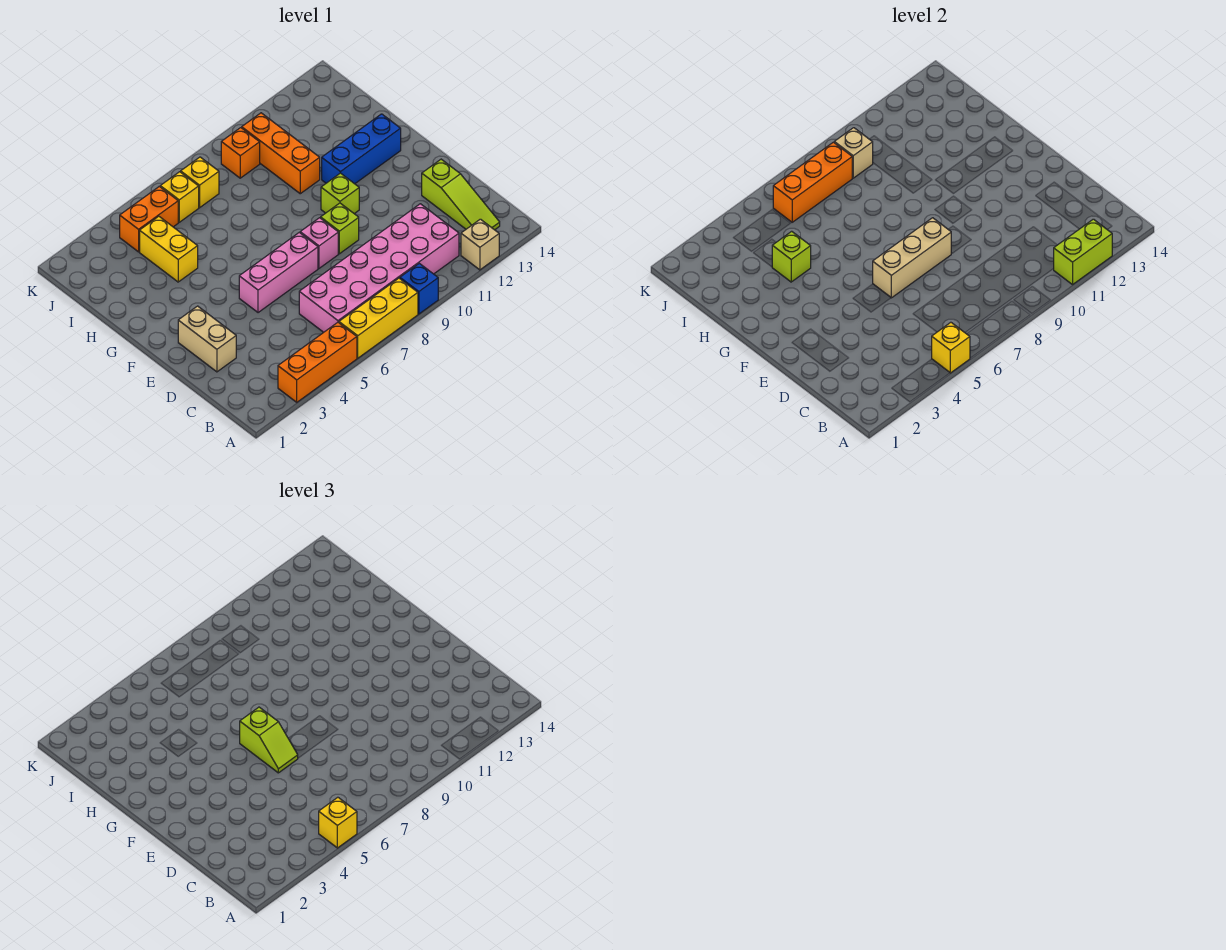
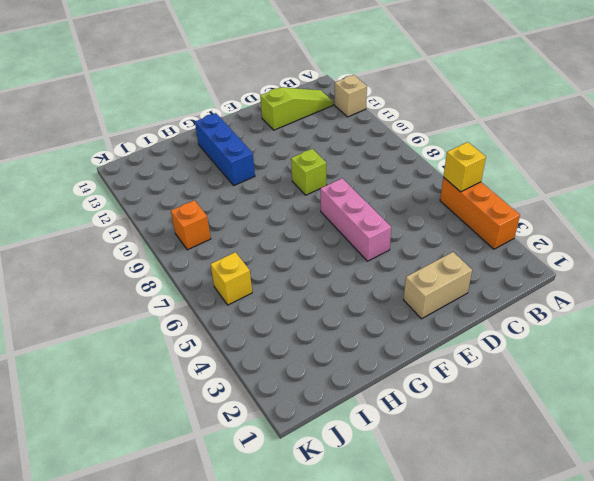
none -> yellow brick A6:A8 level 1
none -> blue brick A9 level 1
none -> pink brick B6:C11 level 1

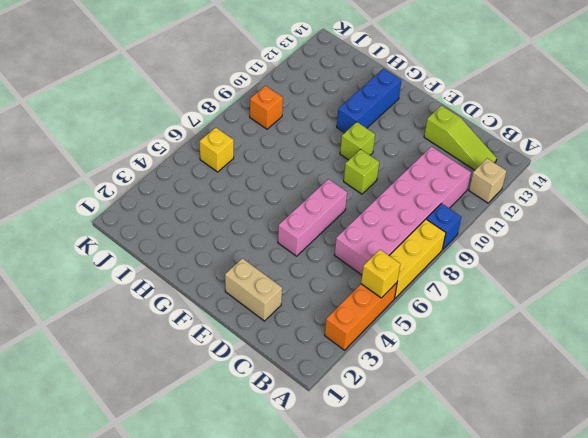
none -> pink brick E8 level 1
none -> yellow brick H4:I4 level 1
none -> orange brick H10:J10 level 1

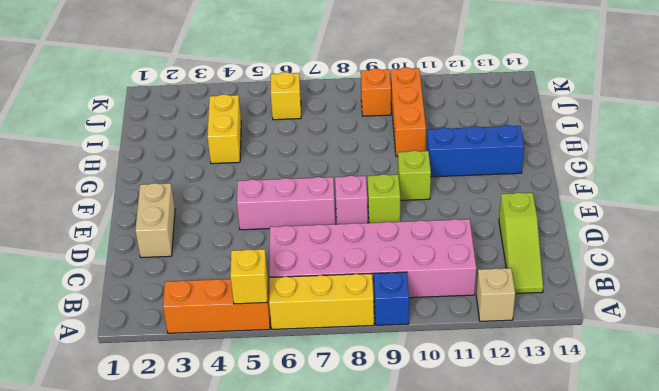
none -> orange brick J4:J5 level 1
none -> yellow brick J7 level 1
none -> lime brick A11:A12 level 2

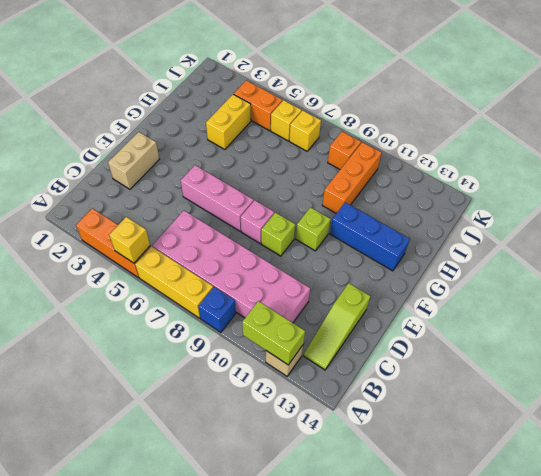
none -> tan brick E6:E8 level 2
none -> lime brick H4 level 2
none -> orange brick J6:J8 level 2

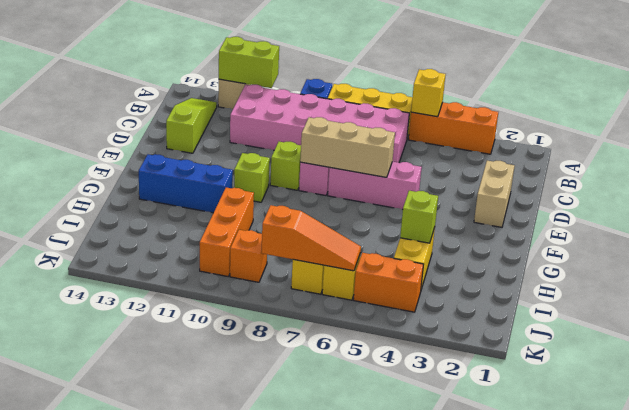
orange slope J6:J8 level 2 top 8 -> orange brick J6:J8 level 2
none -> tan brick J9 level 2
none -> yellow brick A5 level 3
none -> lime slope E6:F6 level 3 top F

